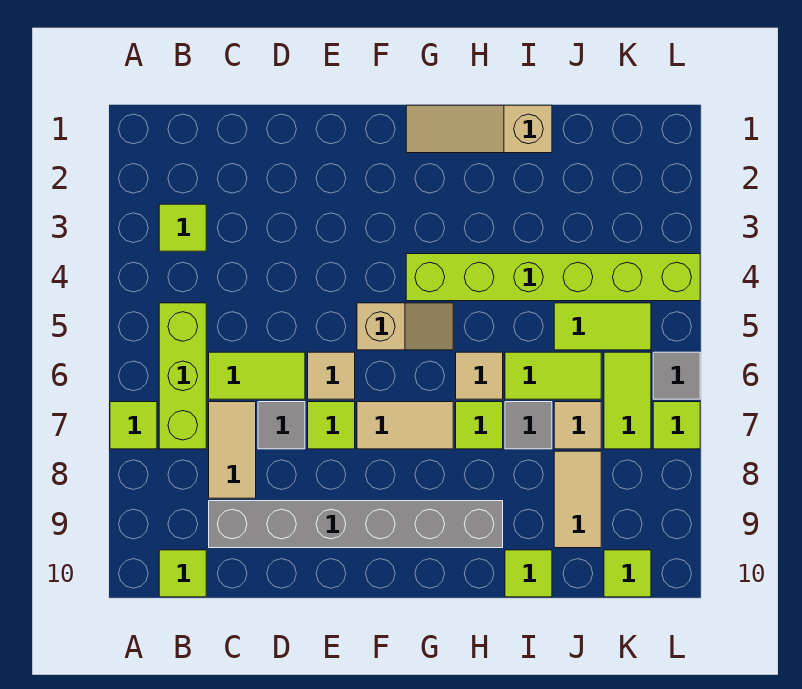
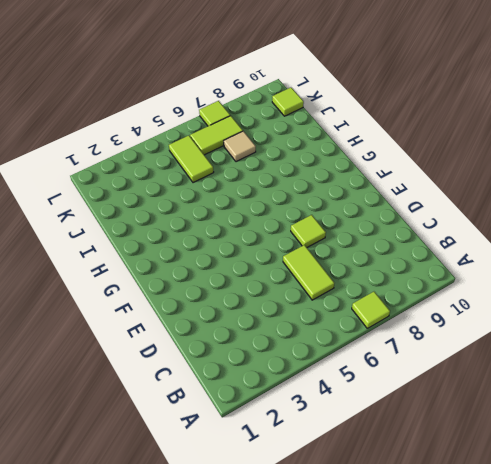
none -> lime tile B3 level 1
none -> lime brick B5:B7 level 1
none -> lime tile B10 level 1

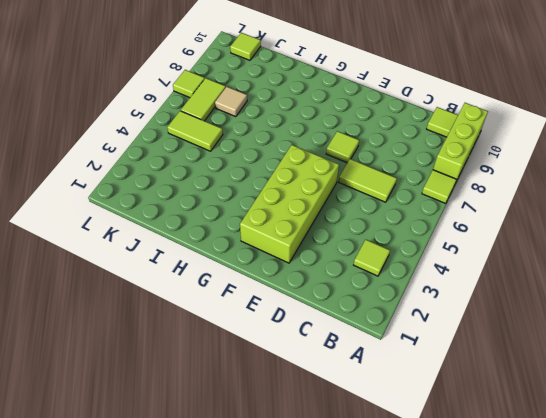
lime brick A8:A10 level 1 -> lime brick B5:B7 level 1
lime brick E2:F5 level 1 -> tan slope F5:G5 level 1 top F
none -> tan tile C7:C8 level 1
none -> grey brick C9:H9 level 1
none -> grey tile D7 level 1

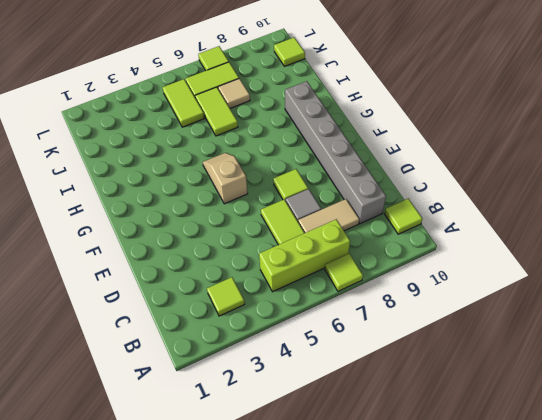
none -> tan tile E6 level 1
none -> tan tile F7:G7 level 1
none -> tan slope G1:I1 level 1 top I

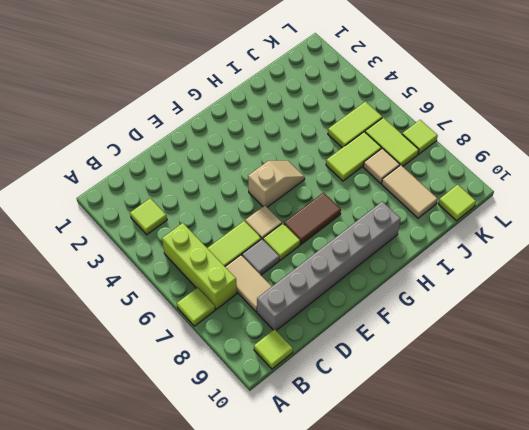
brown tile F7:G7 level 1 -> tan tile F7:G7 level 1
none -> tan slope G1:I1 level 1 top I
none -> lime brick G4:L4 level 1
none -> tan tile H6 level 1

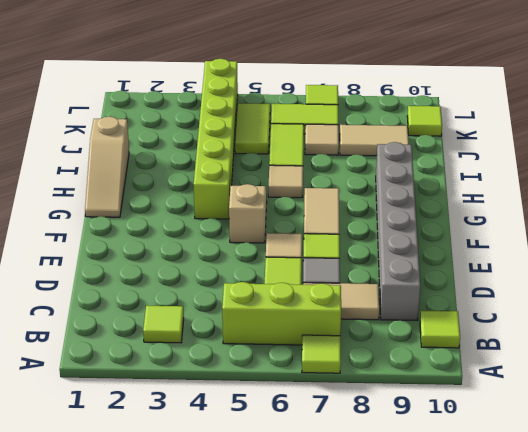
none -> lime tile H7 level 1
none -> grey tile I7 level 1
none -> lime tile I10 level 1

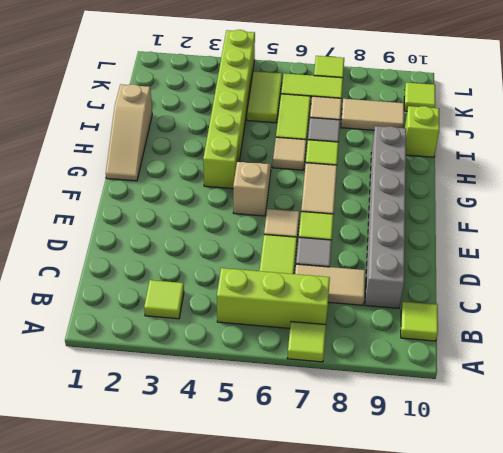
lime brick I10 level 1 -> lime tile I10 level 1
none -> grey tile L6 level 1

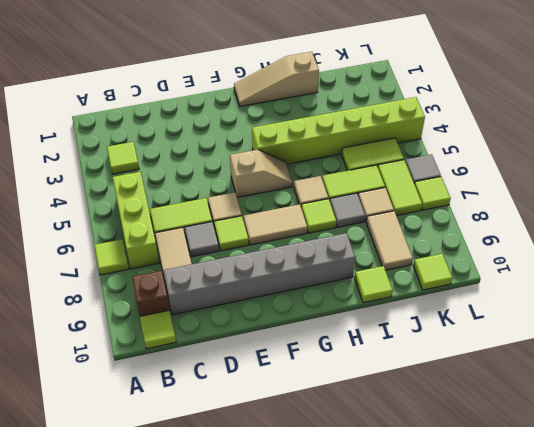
brown brick B9 level 1 -> none

